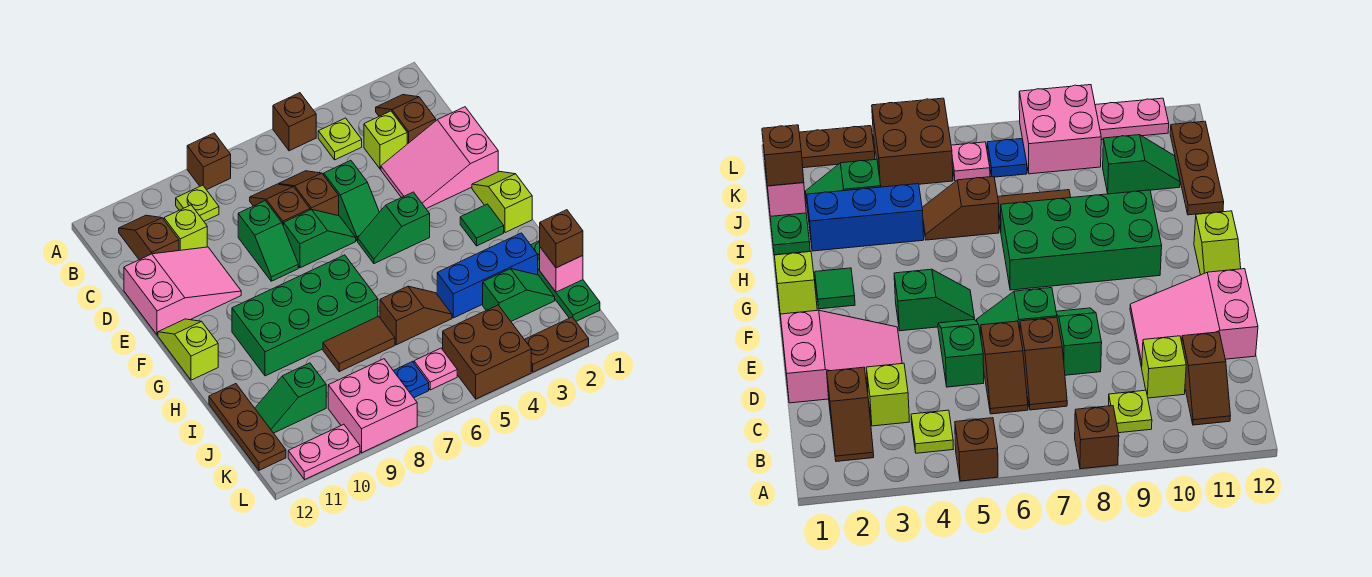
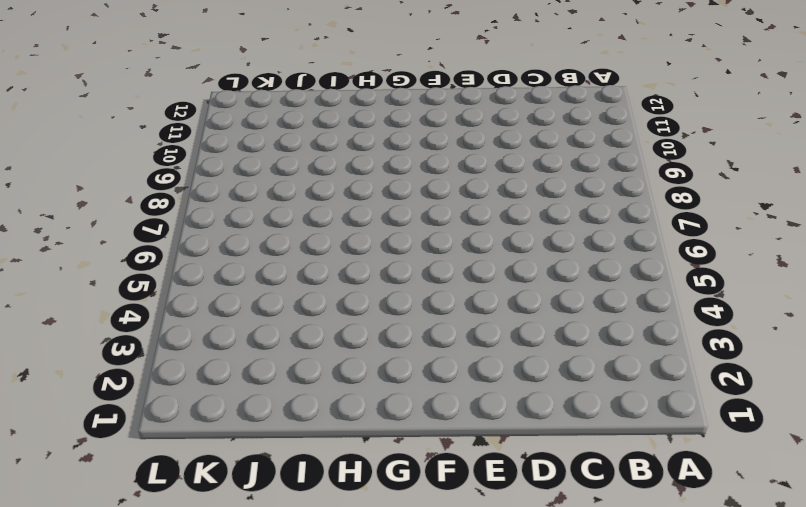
none -> brown brick A5 level 1
none -> brown brick A8 level 1
none -> brown slope B2:C2 level 1 top C
none -> lime plate B4 level 1

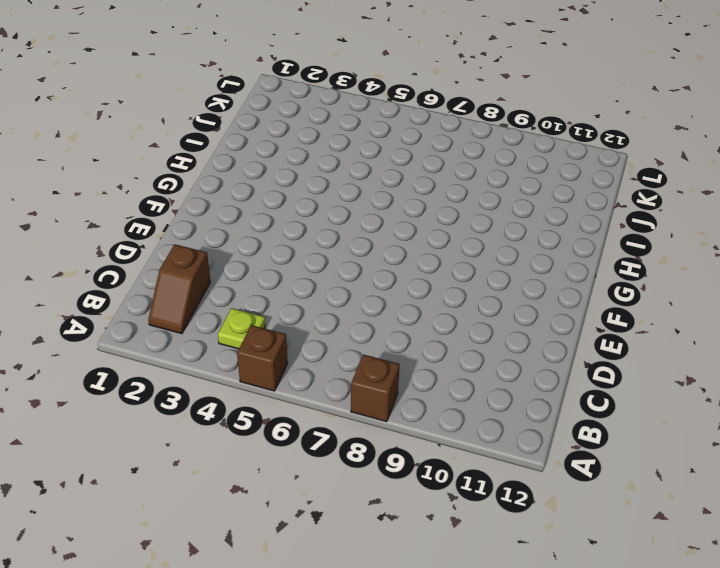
none -> lime plate B9 level 1
none -> brown slope B11:C11 level 1 top C
none -> lime brick C3 level 1
none -> brown slope C6:D6 level 1 top D

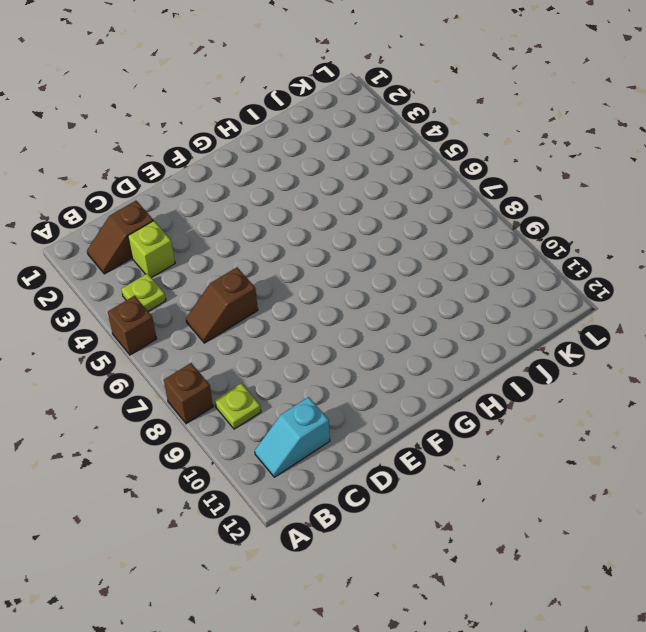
cyan slope B11:C11 level 1 top C -> brown slope B11:C11 level 1 top C
none -> brown slope C7:D7 level 1 top D
none -> lime brick C10 level 1
none -> pink slope D1:E3 level 1 top 1
none -> green slope D5:E5 level 1 top D

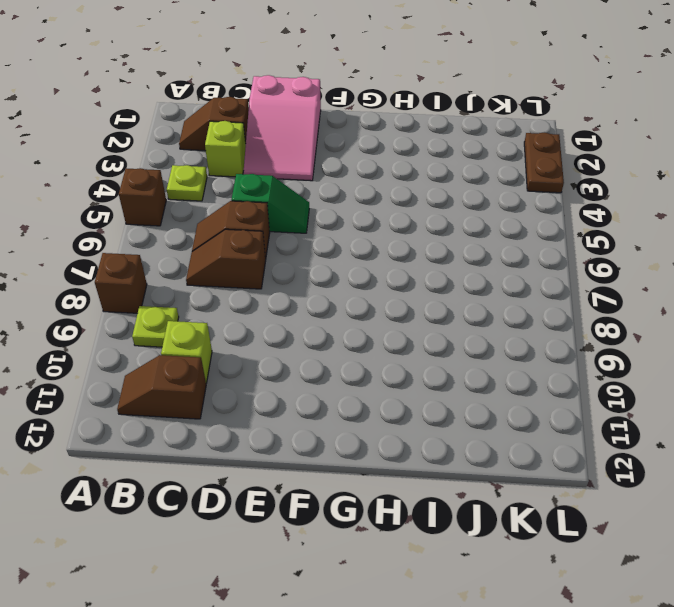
none -> green slope D8:E8 level 1 top D
none -> pink slope D10:E12 level 1 top 12
none -> green slope E6:E7 level 1 top 7
none -> lime slope F1:G1 level 1 top G

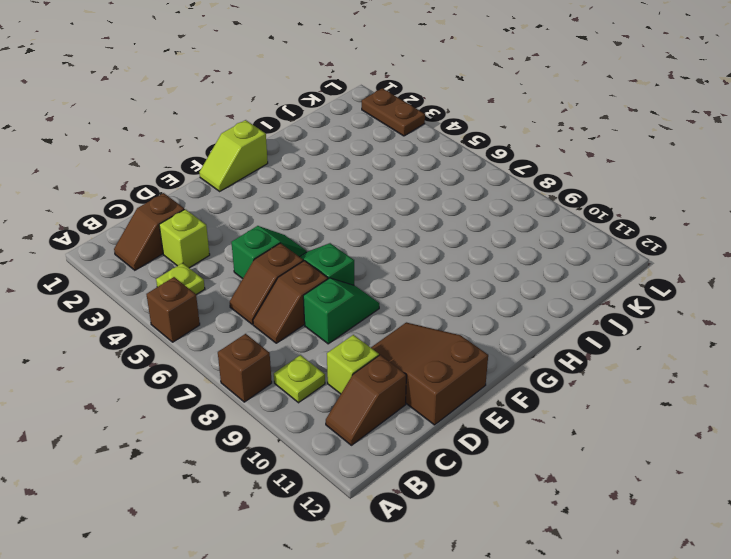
brown slope D10:E12 level 1 top 12 -> pink slope D10:E12 level 1 top 12
none -> pink slope D1:E3 level 1 top 1
none -> green slope F4:F5 level 1 top 4
none -> lime slope F12:G12 level 1 top G
none -> green tile G2 level 1

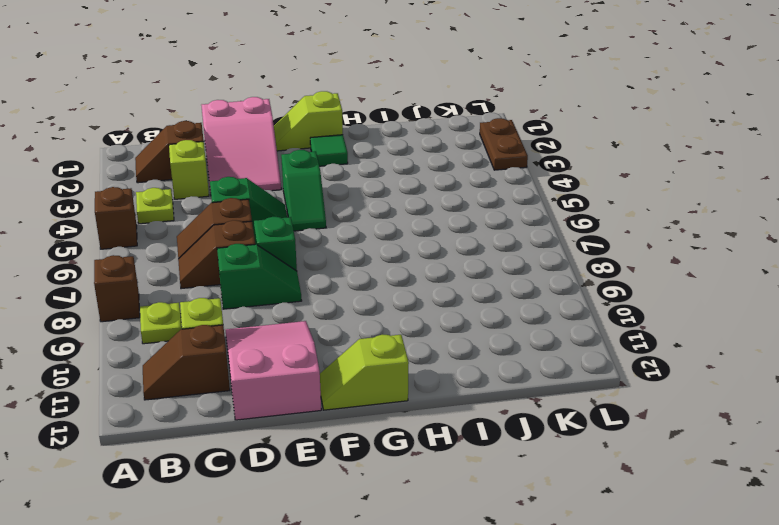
none -> green brick G7:H10 level 1
none -> green plate I1:K1 level 1
none -> blue brick I2:I4 level 1
none -> brown slope I5:I6 level 1 top 6

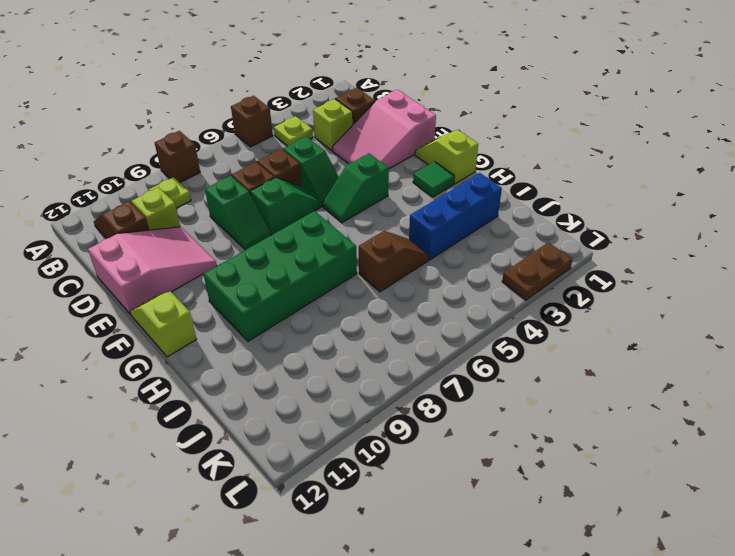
none -> green plate I1:K1 level 1
none -> brown tile I7:I8 level 1
none -> brown plate I12:K12 level 1
none -> green slope J2:J3 level 1 top 3

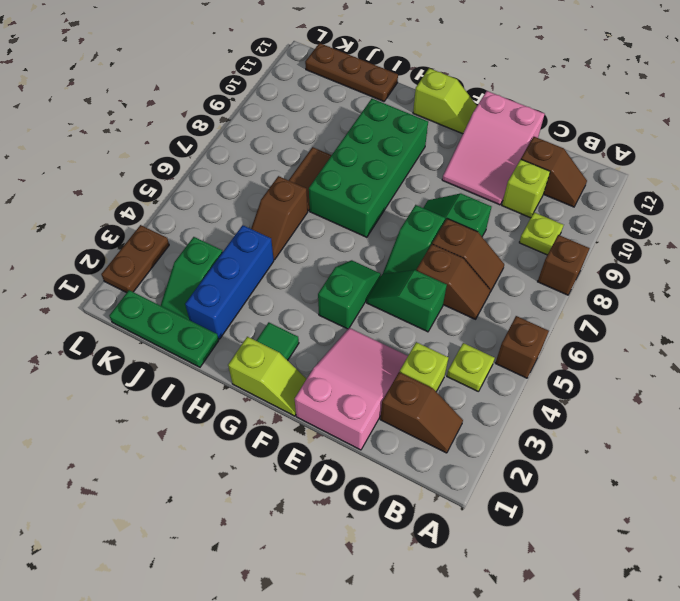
none -> green slope J10:J11 level 1 top 10
none -> brown brick K4:L5 level 1
none -> pink plate K6 level 1
none -> blue plate K7 level 1

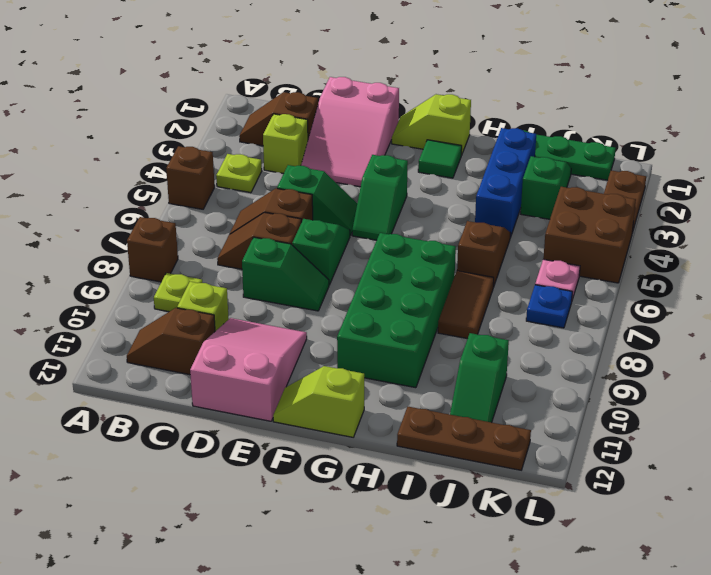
none -> pink brick K8:L9 level 1
none -> pink plate L10:L11 level 1
none -> pink brick J1 level 2
none -> brown brick J1 level 3

